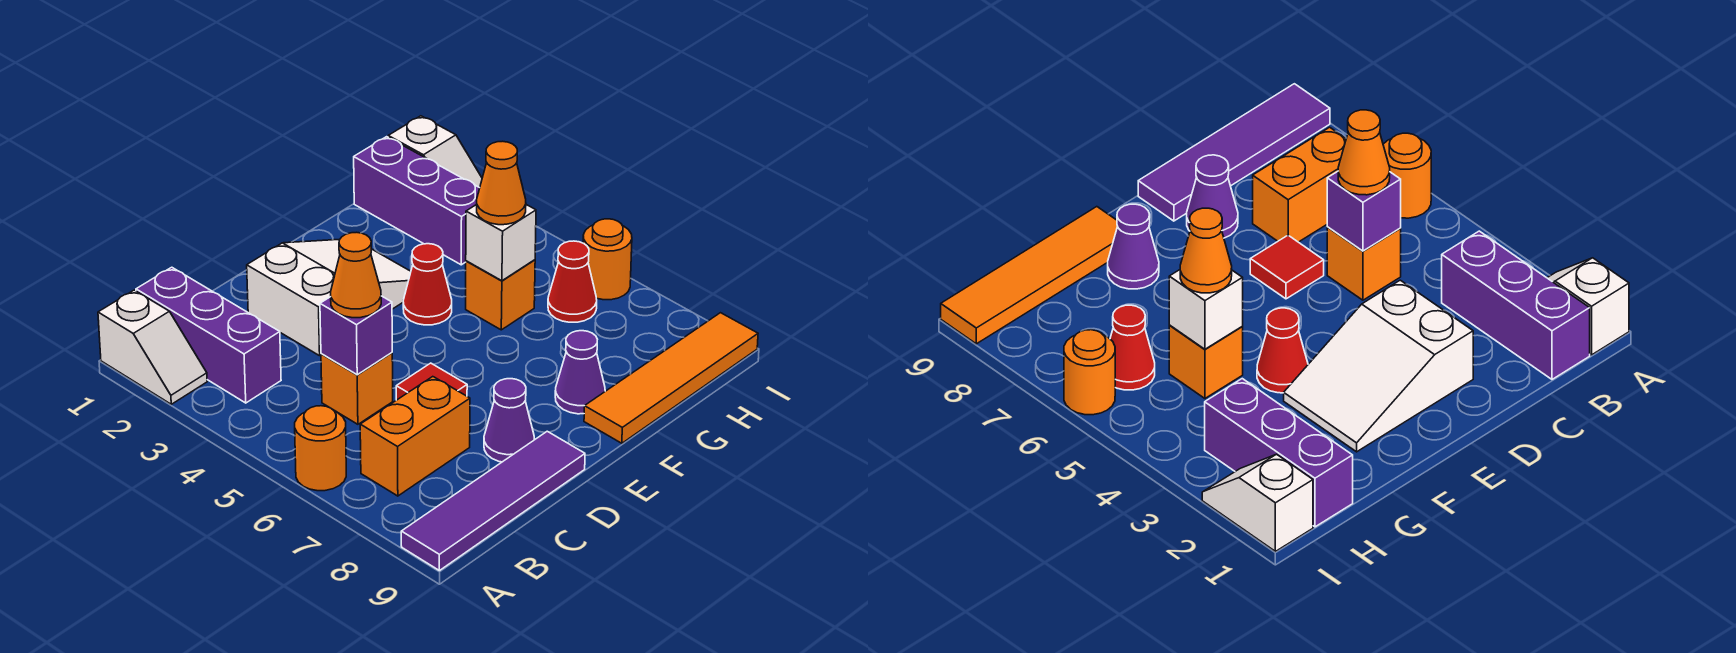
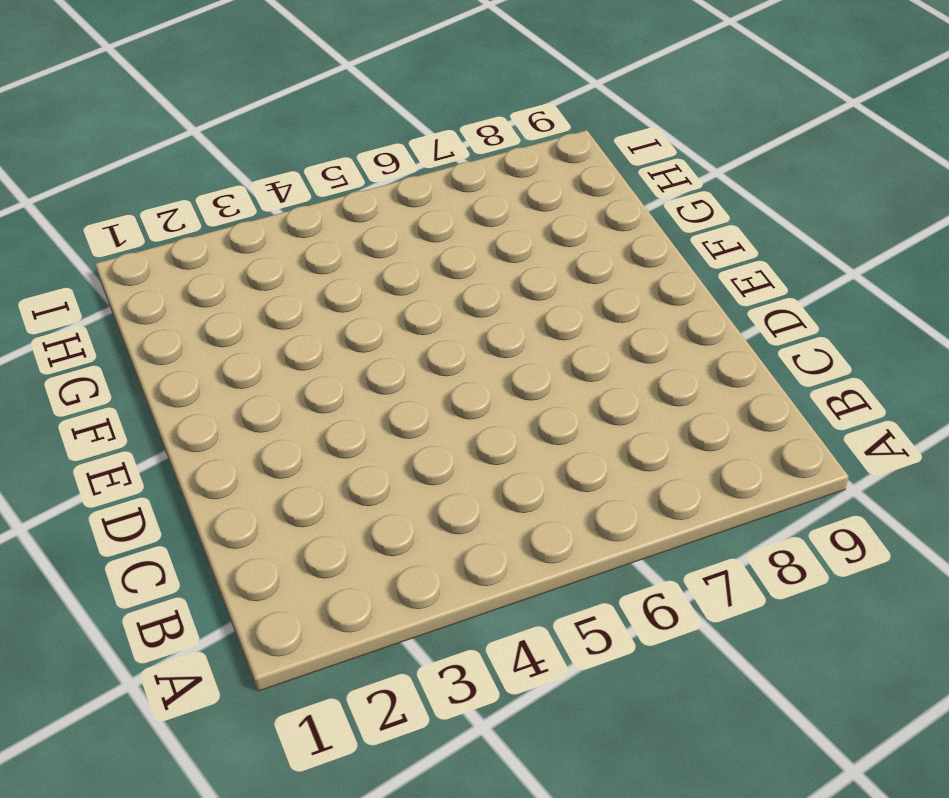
none -> white slope A1:A2 level 1 top 1
none -> orange round brick A6 level 1
none -> purple tile A9:D9 level 1

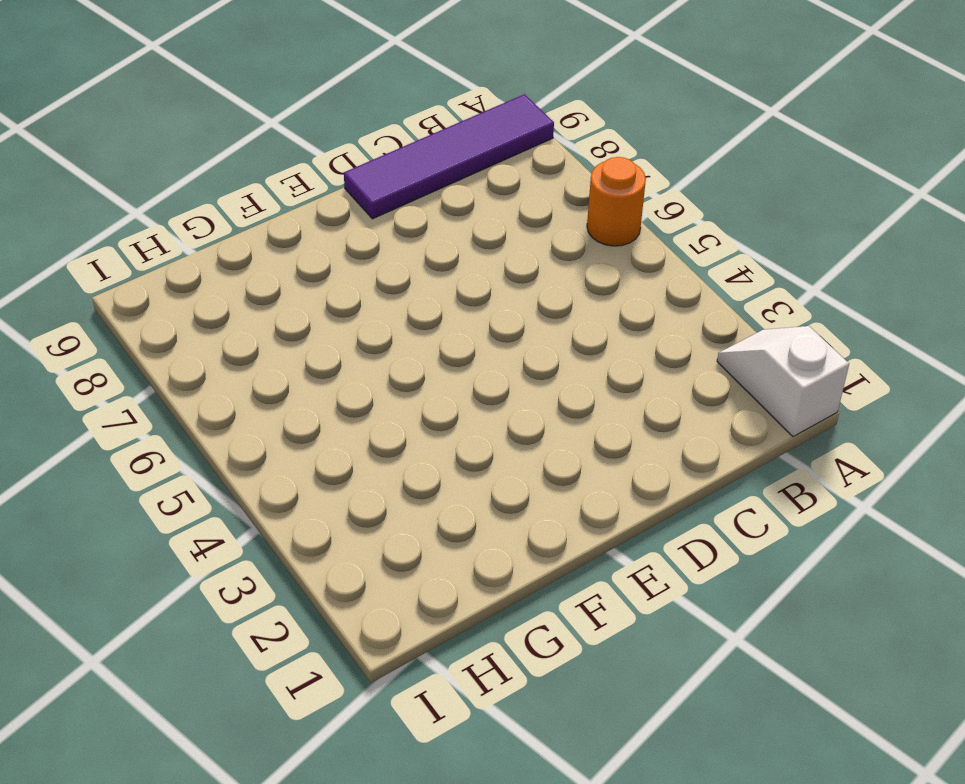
none -> purple brick B1:B3 level 1
none -> orange brick B7:C7 level 1
none -> orange brick C5 level 1

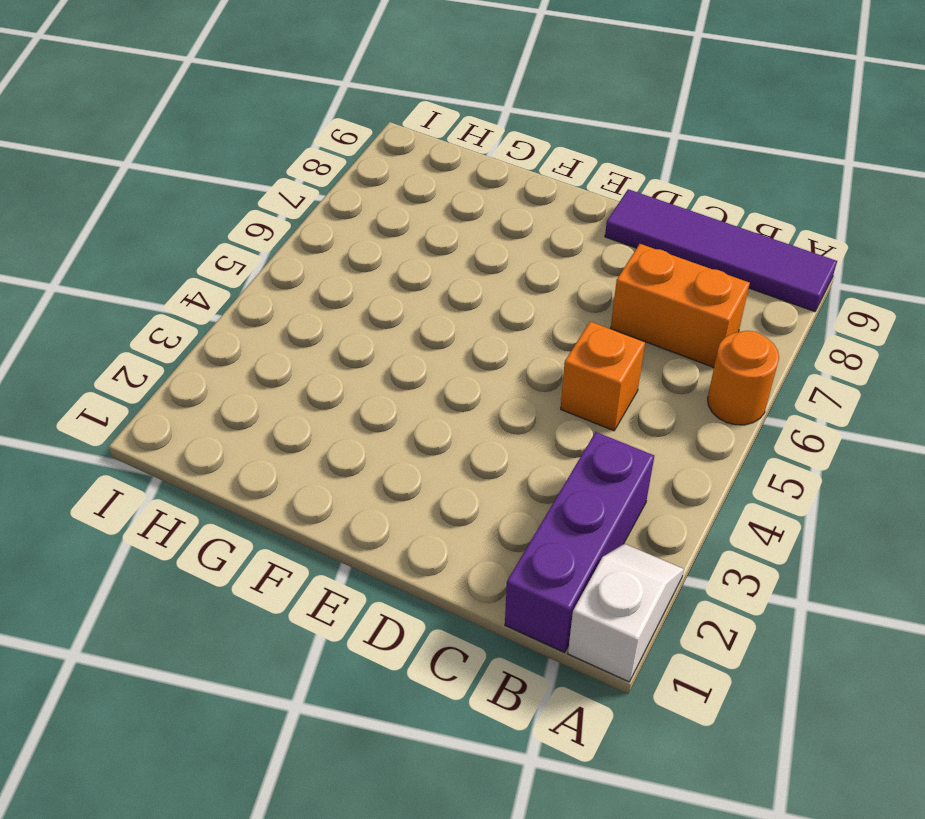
none -> white slope D2:F3 level 1 top D
none -> red tile D6 level 1
none -> purple cone D8 level 1

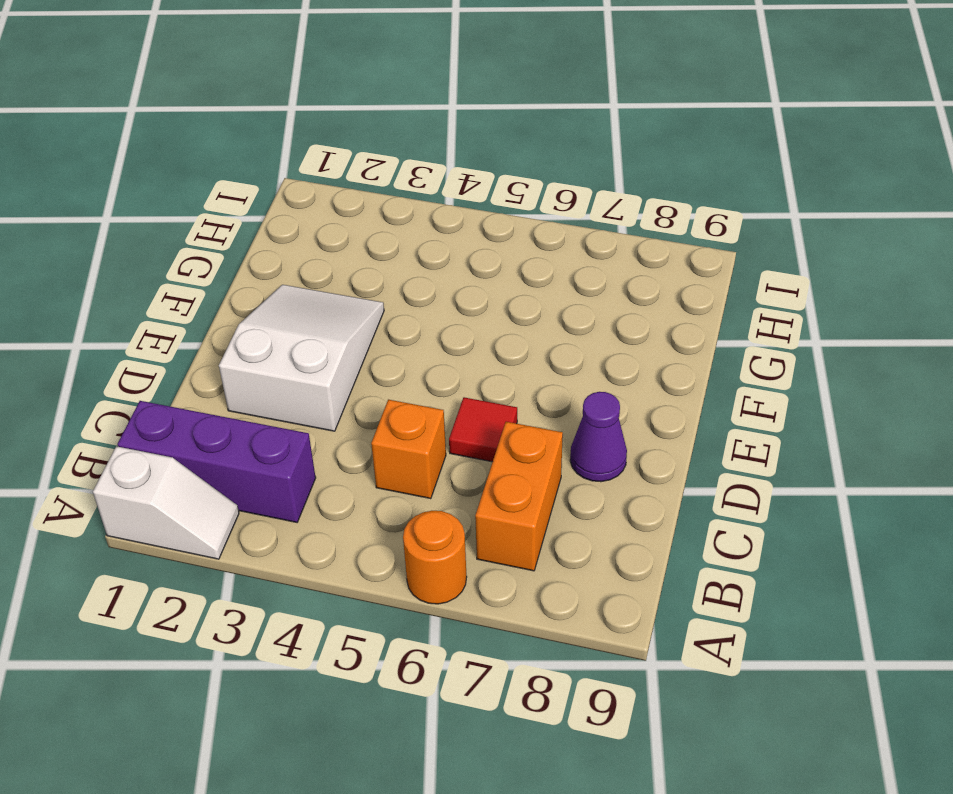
none -> purple tile A9:D9 level 1
none -> red cone F4 level 1
none -> purple cone F8 level 1

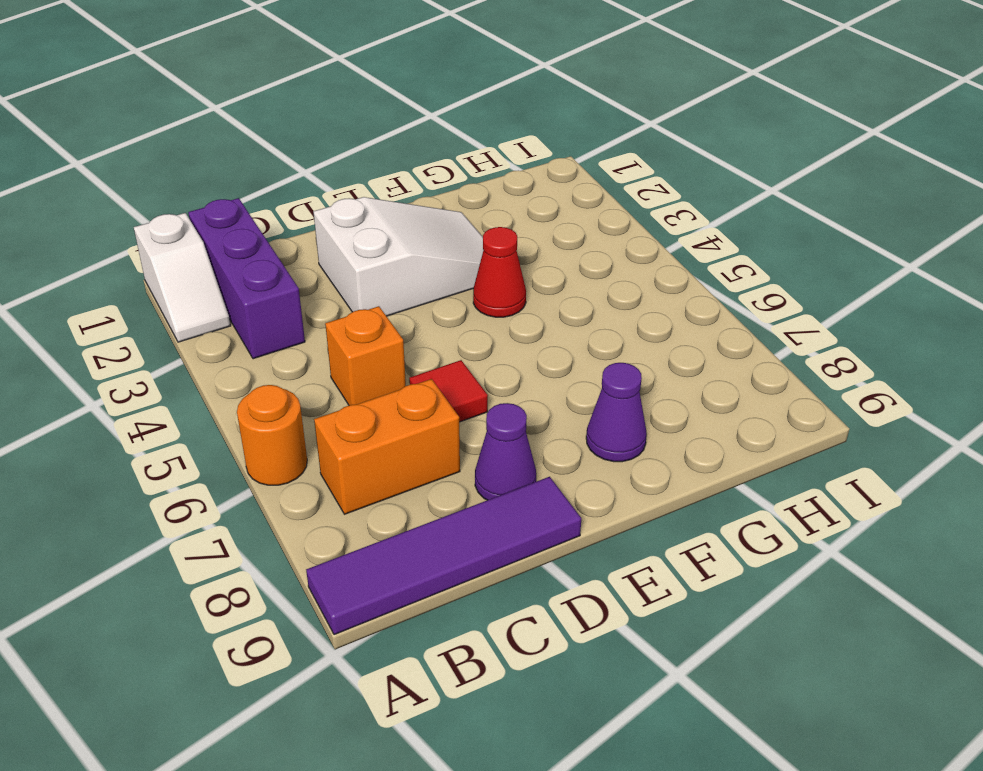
none -> orange tile F9:I9 level 1
none -> orange brick G5 level 1
none -> purple brick H1:H3 level 1

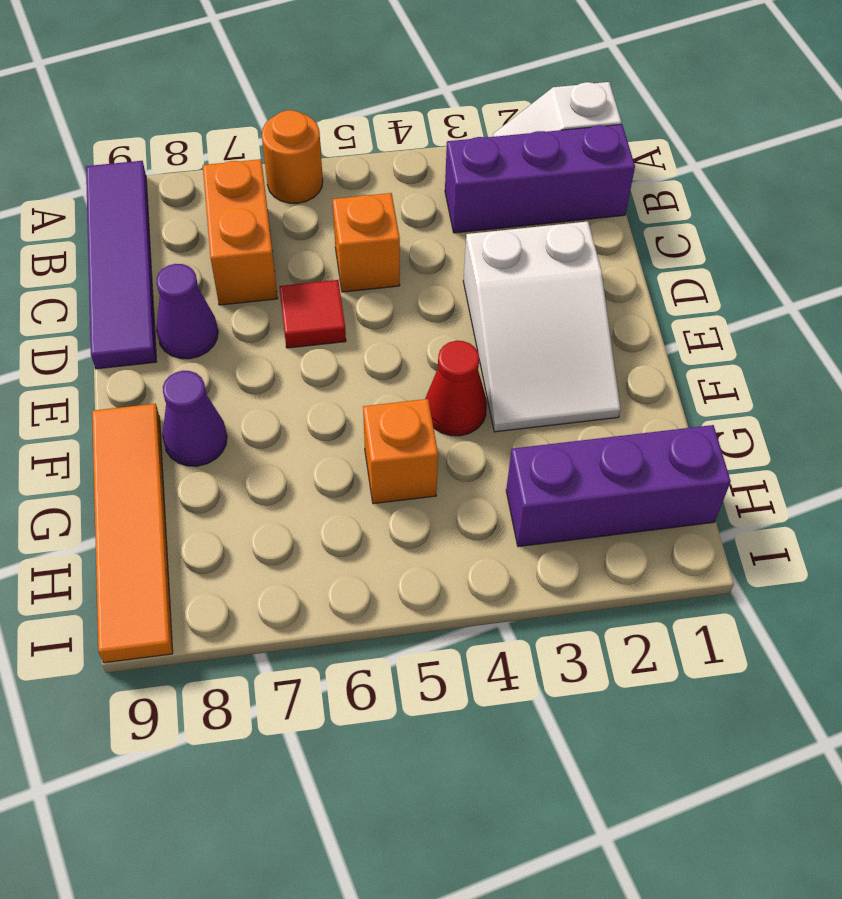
none -> red cone H6 level 1
none -> white slope I1:I2 level 1 top 1
none -> orange round brick I6 level 1

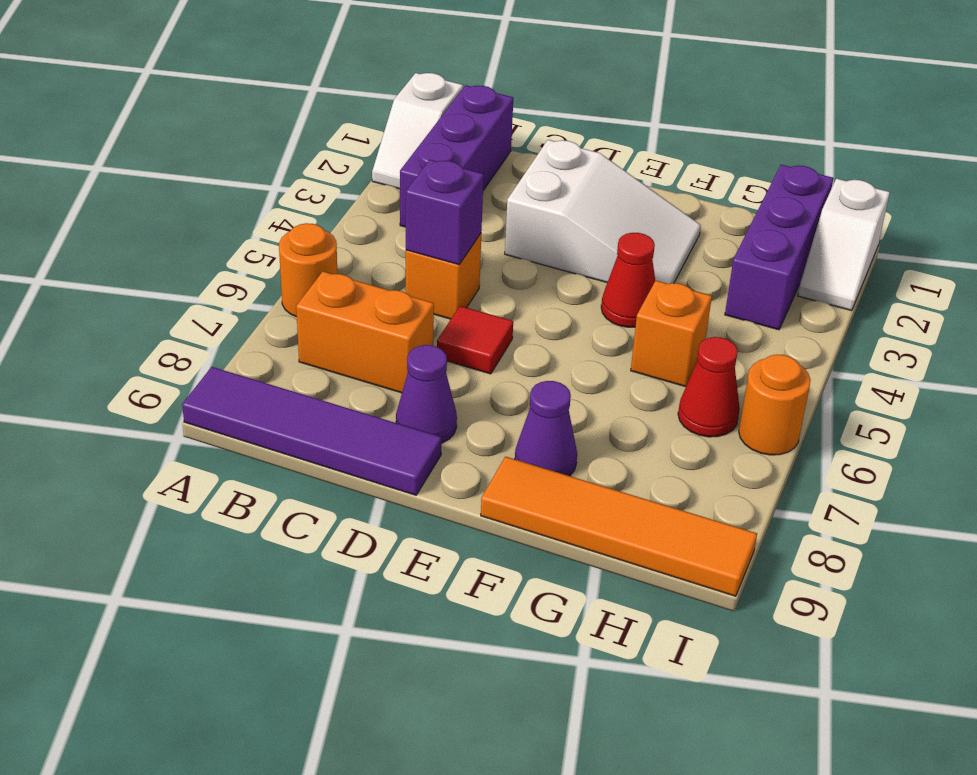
none -> white brick G5 level 2
none -> orange cone C5 level 3
none -> orange cone G5 level 3

